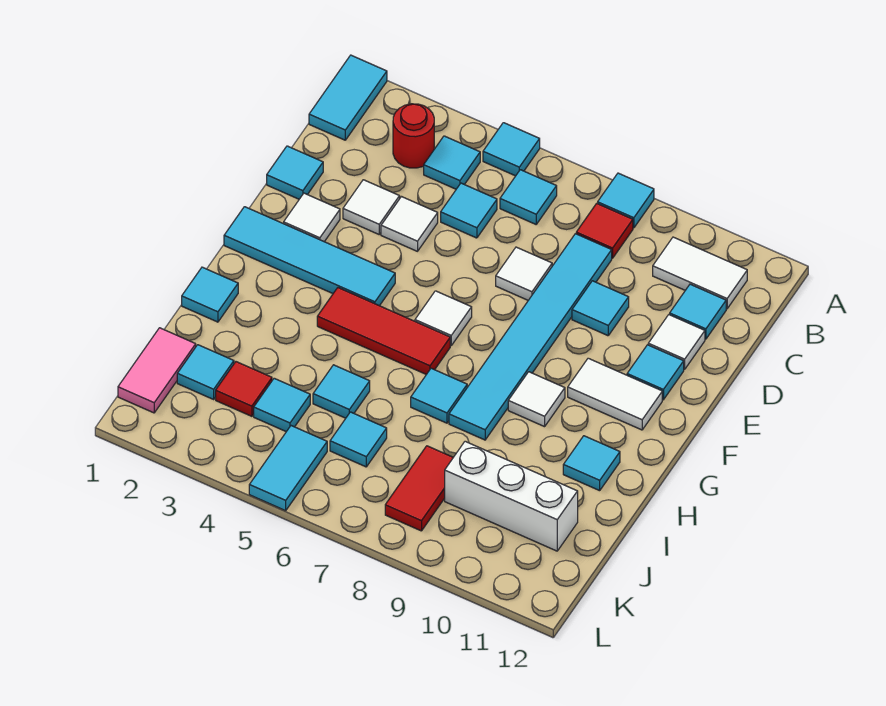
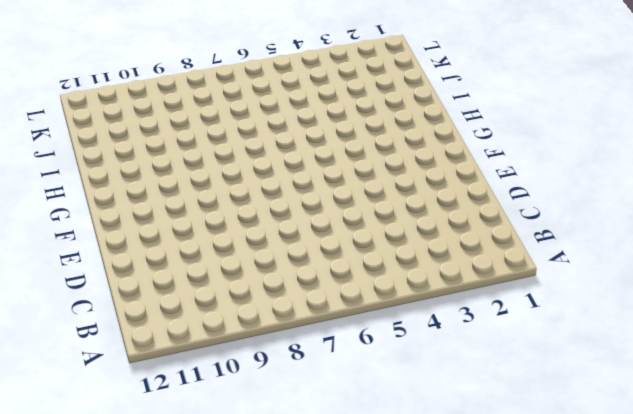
none -> cyan tile A1:B1 level 1
none -> cyan tile A5 level 1
none -> cyan tile A8 level 1
none -> red round brick B3 level 1

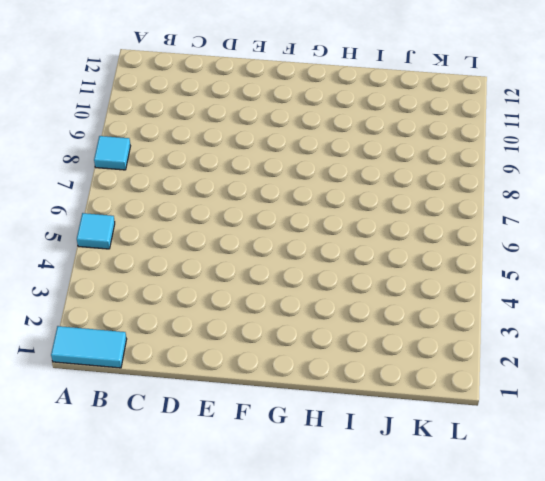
none -> red round brick B3 level 1
none -> cyan tile B4 level 1
none -> cyan tile B6 level 1
none -> red tile B8 level 1

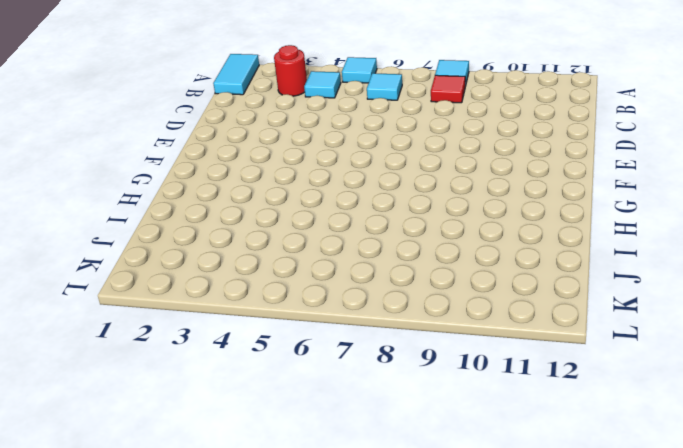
none -> white tile B10:B11 level 1
none -> cyan tile C5 level 1
none -> cyan tile C8:H8 level 1
none -> cyan tile C11 level 1

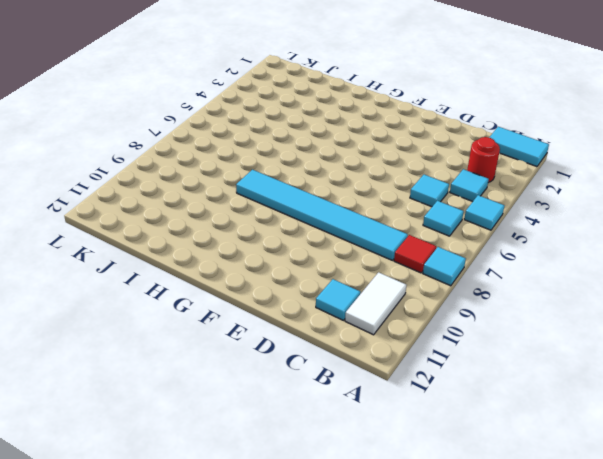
none -> cyan tile D1 level 1
none -> white tile D3 level 1
none -> white tile D4 level 1
none -> white tile D7 level 1

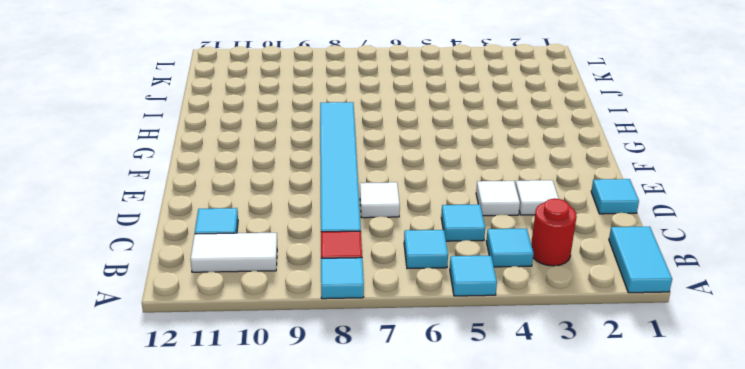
none -> cyan tile D9 level 1
none -> white tile D11 level 1
none -> white tile E2 level 1
none -> cyan tile E11 level 1

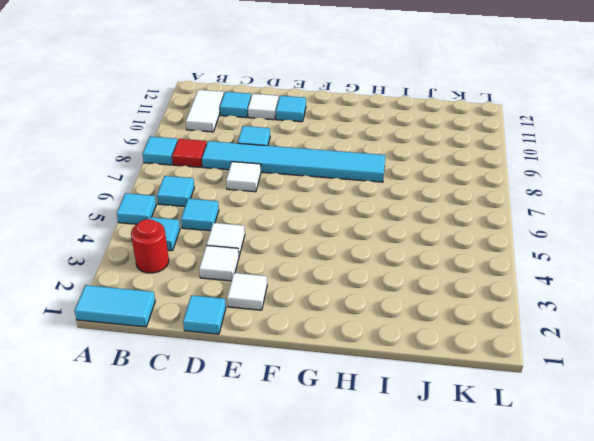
none -> cyan tile F1:F4 level 1
none -> white tile F6 level 1
none -> white tile F10:F11 level 1
none -> red tile G4:G6 level 1

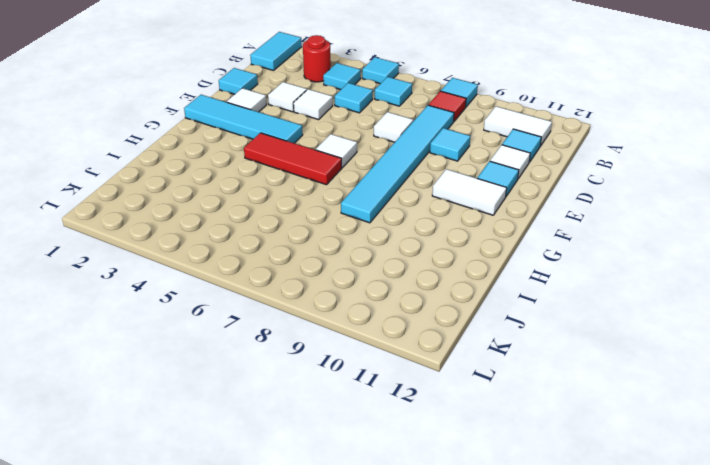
none -> white tile G9 level 1
none -> cyan tile H1 level 1
none -> cyan tile H7 level 1
none -> cyan tile H11 level 1

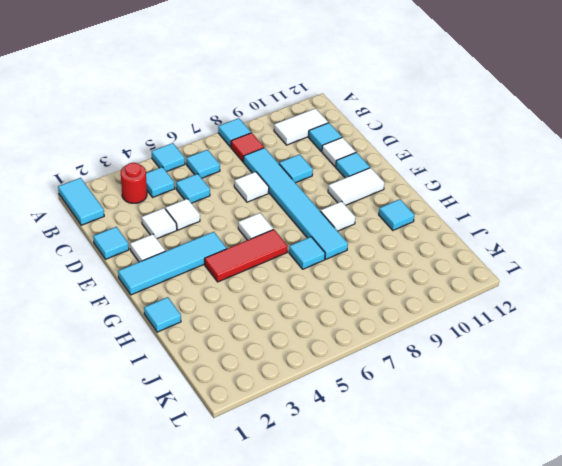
none -> cyan tile I5 level 1
none -> pink tile J1:K1 level 1
none -> cyan tile J2 level 1
none -> red tile J3 level 1

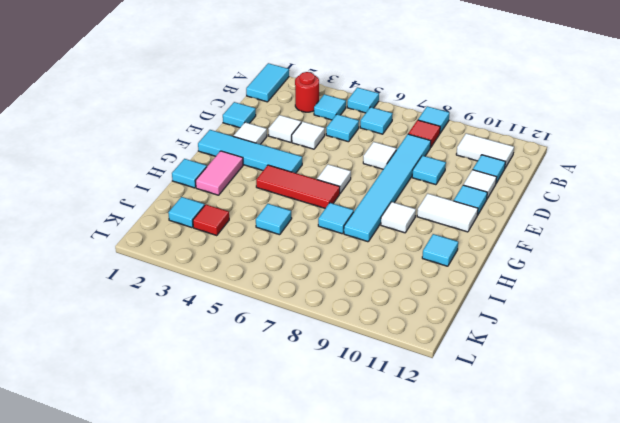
pink tile G2:H2 level 1 -> pink tile J1:K1 level 1
none -> cyan tile J4 level 1
none -> cyan tile J6 level 1
none -> red tile J8:K8 level 1
none -> white brick J9:J11 level 1

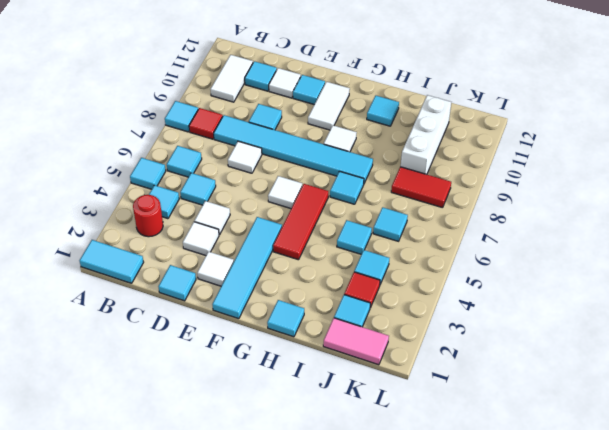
none -> cyan tile K5:L5 level 1

